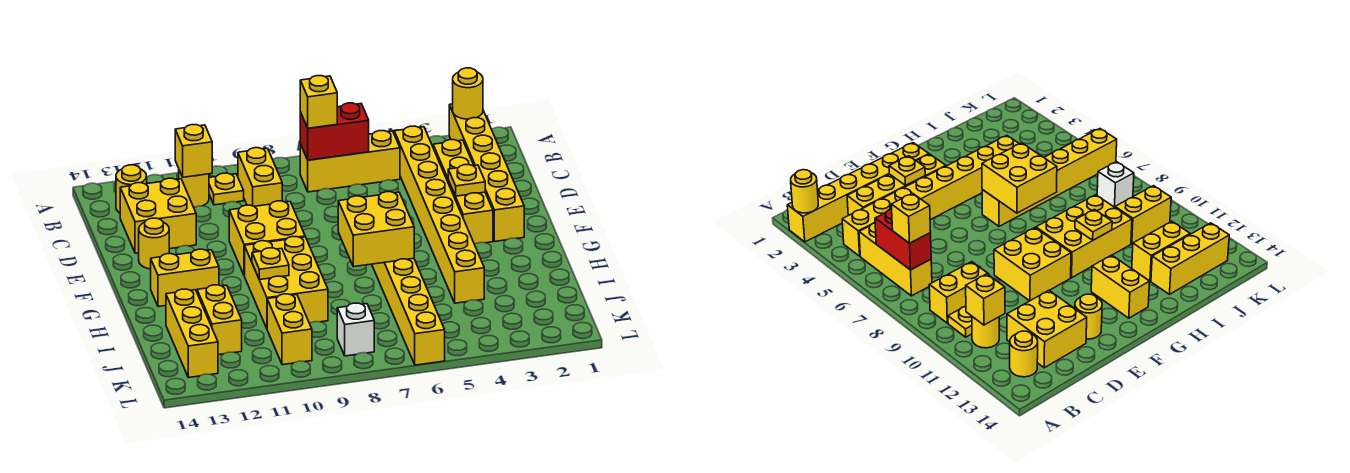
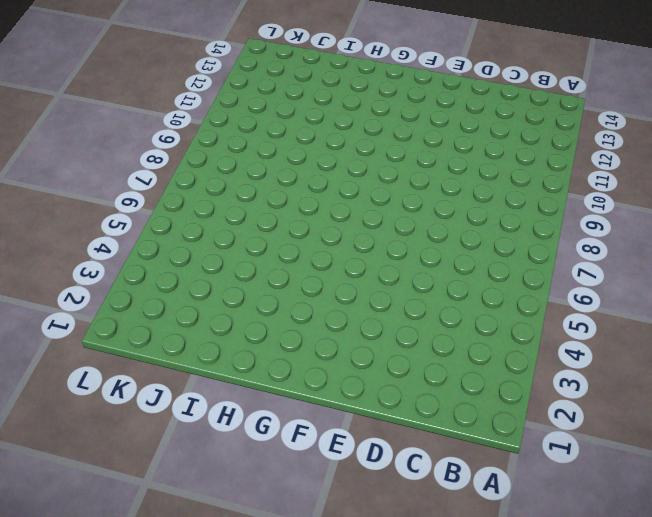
none -> yellow brick A2:F2 level 1
none -> yellow brick B4:I4 level 1
none -> yellow brick B5:B7 level 1

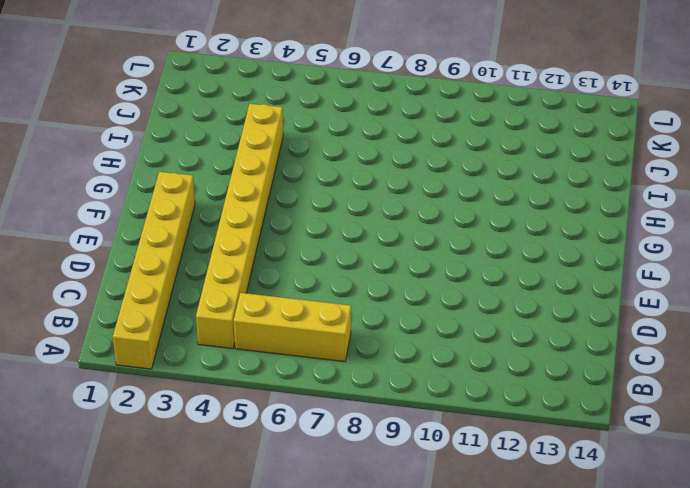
none -> yellow brick B9:C9 level 1
none -> yellow plate B10 level 1
none -> yellow round brick B11 level 1

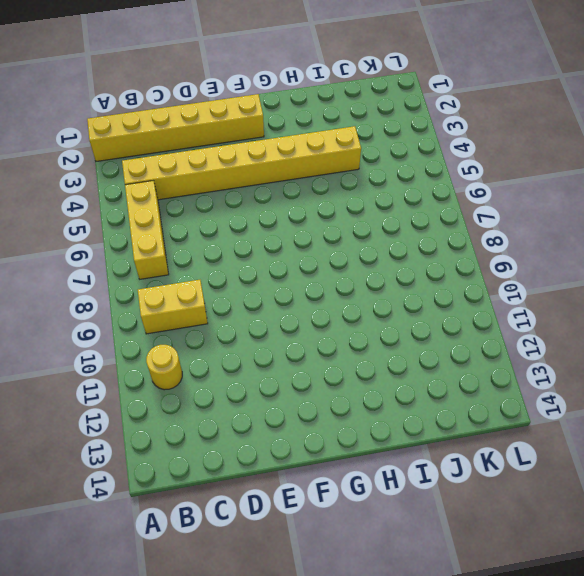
none -> yellow plate B10 level 1
none -> yellow round brick B13 level 1
none -> yellow brick C3:F3 level 1

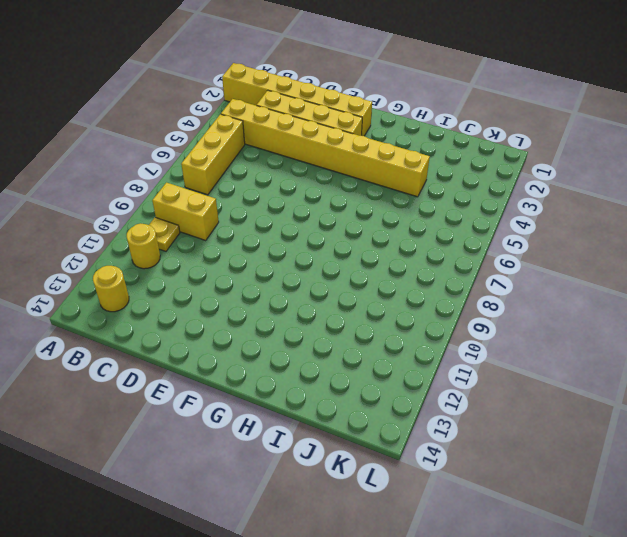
none -> yellow brick C12:D13 level 1
none -> yellow brick E9:F10 level 1
none -> yellow round brick E13 level 1

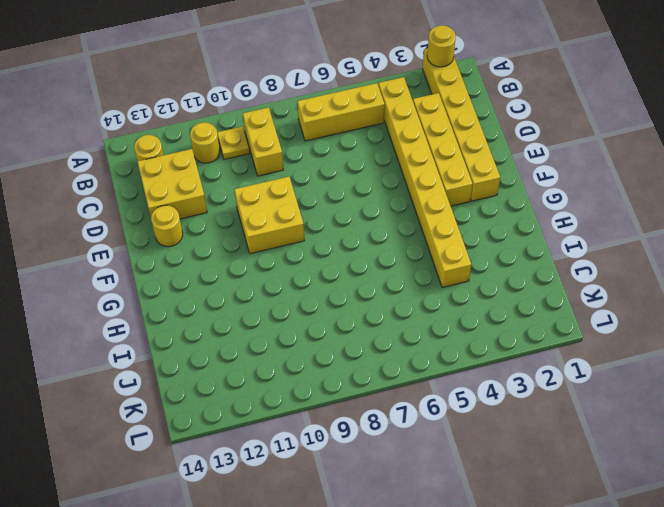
none -> yellow brick G6:L6 level 1
none -> yellow brick G9:I10 level 1
none -> yellow brick G12:G13 level 1

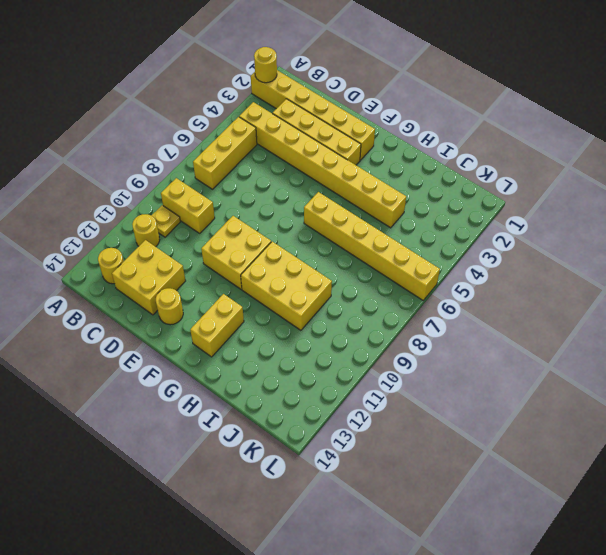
none -> yellow brick I12:J12 level 1
none -> yellow brick I13:K13 level 1
none -> yellow brick J10:K10 level 1

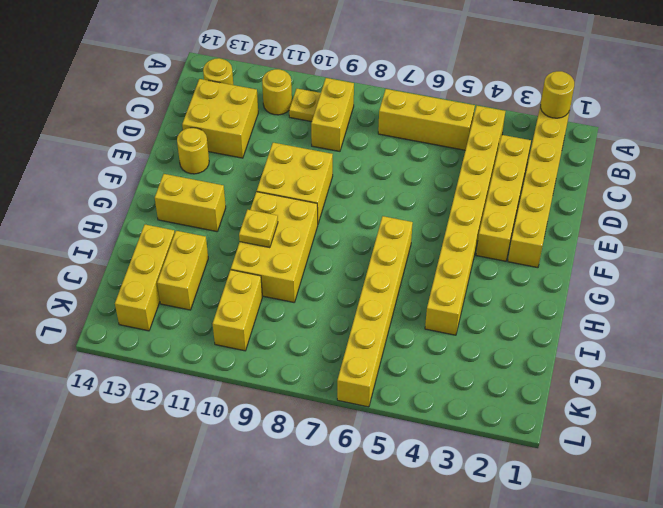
none -> white brick K8 level 1
none -> red brick B6:B7 level 2
none -> yellow brick B11 level 2

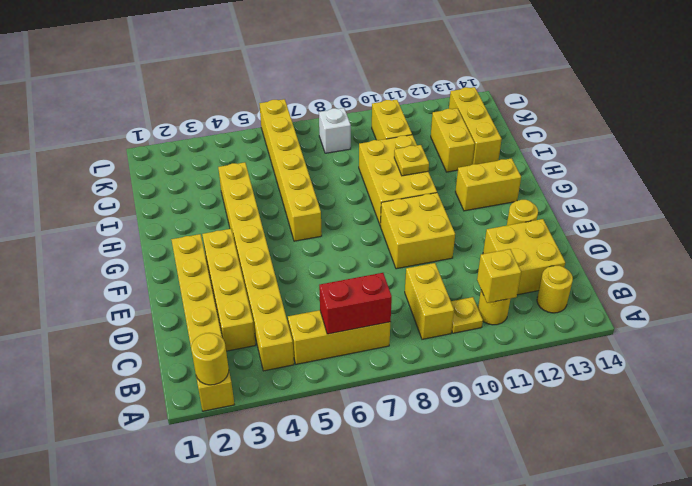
none -> yellow plate E3 level 2
none -> yellow brick G6:H7 level 2
none -> yellow brick B7 level 3

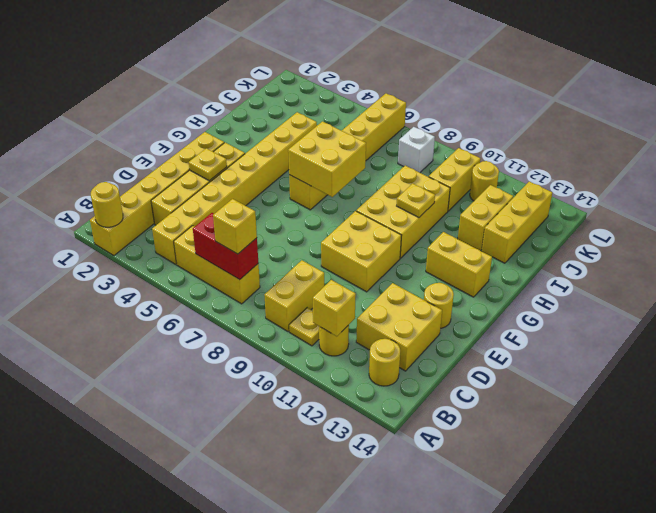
yellow round brick K11 level 1 -> none

